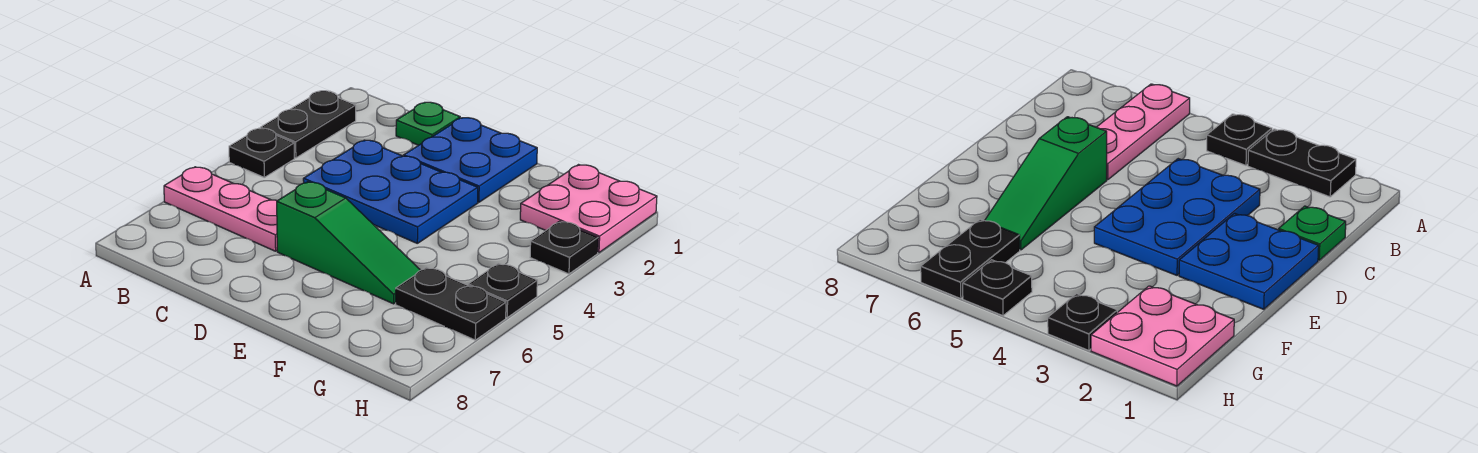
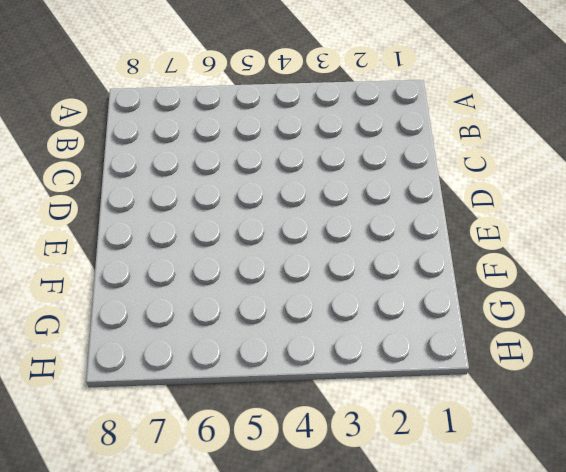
none -> black plate A2:A3 level 1
none -> black plate A4 level 1

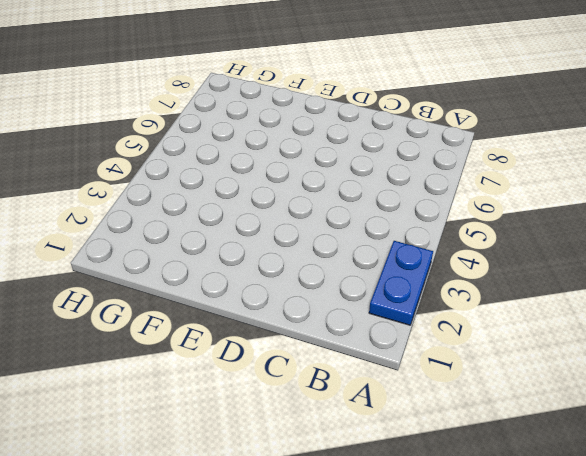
blue plate A2:A3 level 1 -> black plate A2:A3 level 1
none -> black plate A4 level 1
none -> pink plate A6:C6 level 1

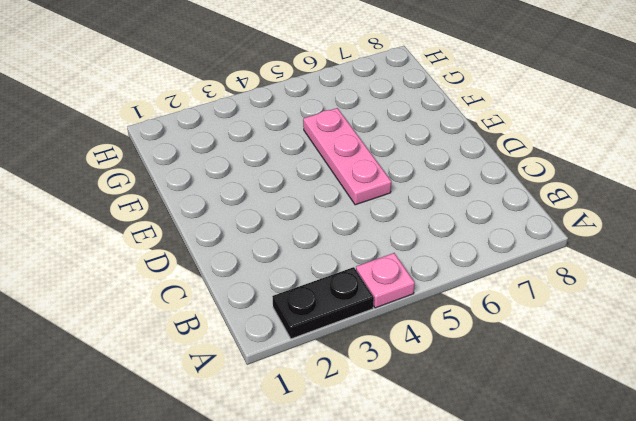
pink plate A4 level 1 -> black plate A4 level 1
pink plate D5:F5 level 1 -> pink plate A6:C6 level 1
none -> green plate C1 level 1
none -> blue plate C3:E4 level 1

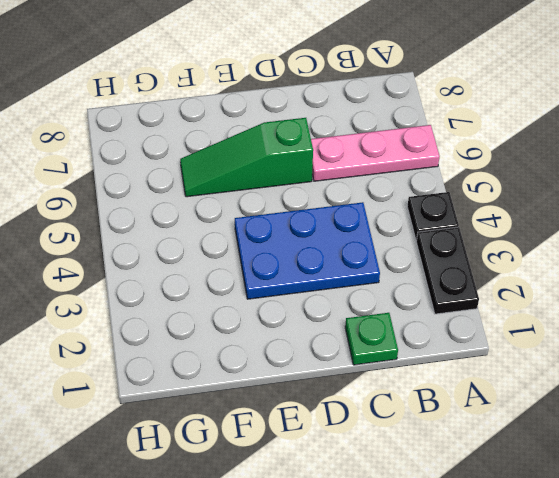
none -> blue plate D1:E2 level 1
none -> pink plate G1:H2 level 1

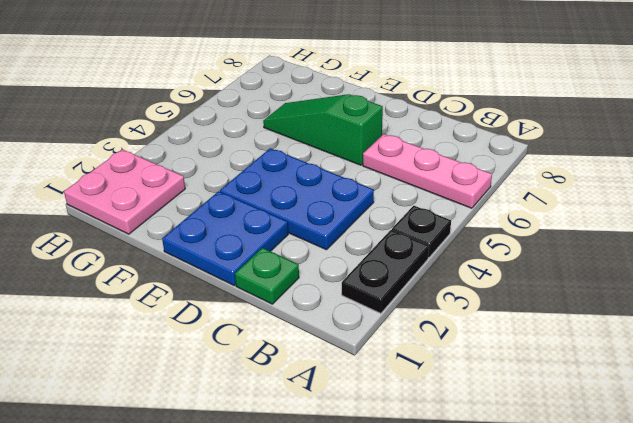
none -> black plate G6:H6 level 1
none -> black plate H3 level 1

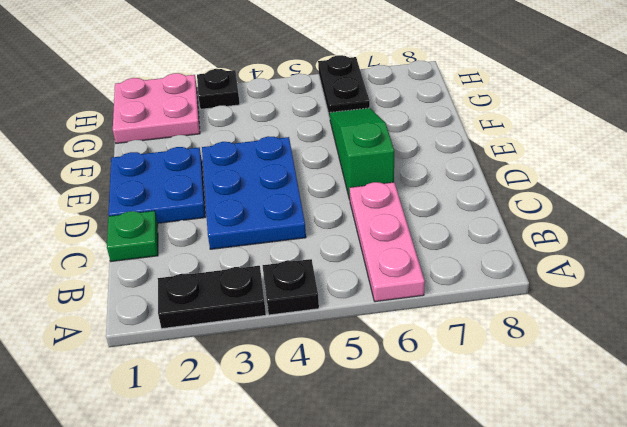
none -> black plate H5 level 1

